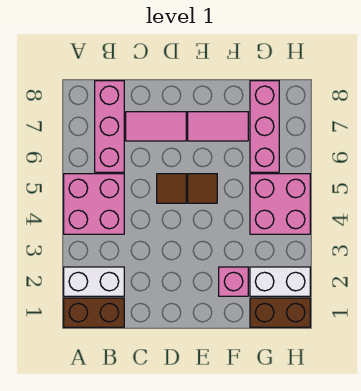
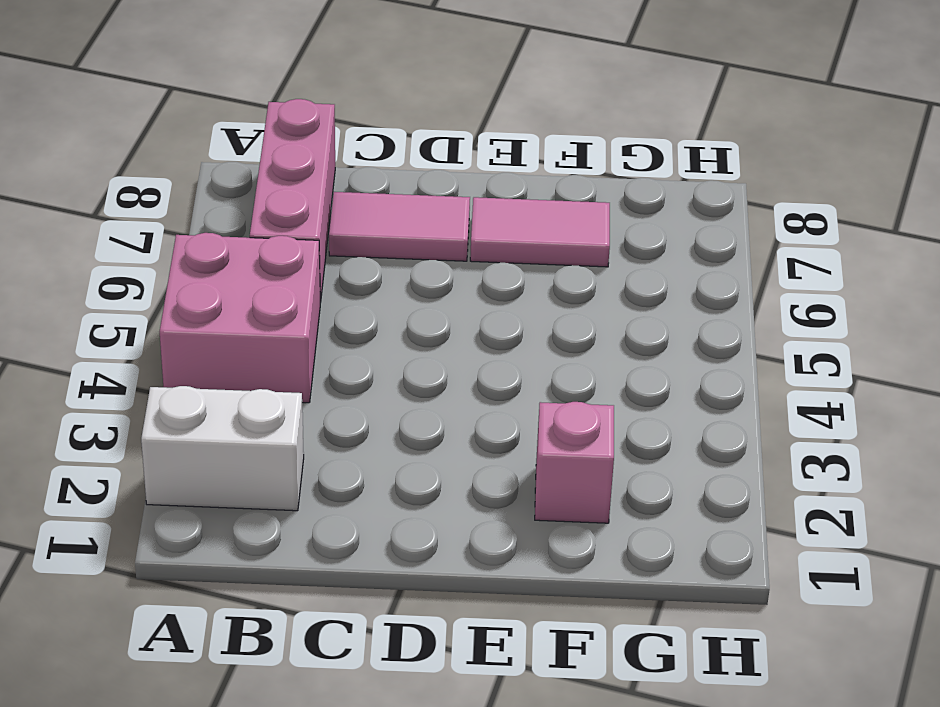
none -> brown brick A1:B1 level 1
none -> brown tile D5 level 1
none -> brown tile E5 level 1

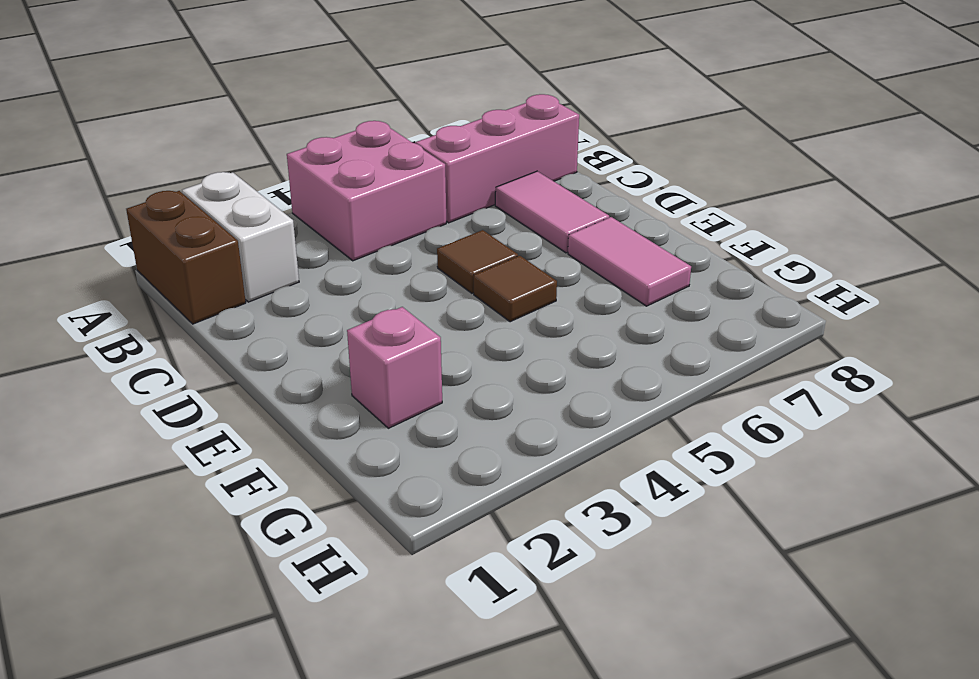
none -> brown brick G1:H1 level 1
none -> white brick G2:H2 level 1
none -> pink brick G4:H5 level 1

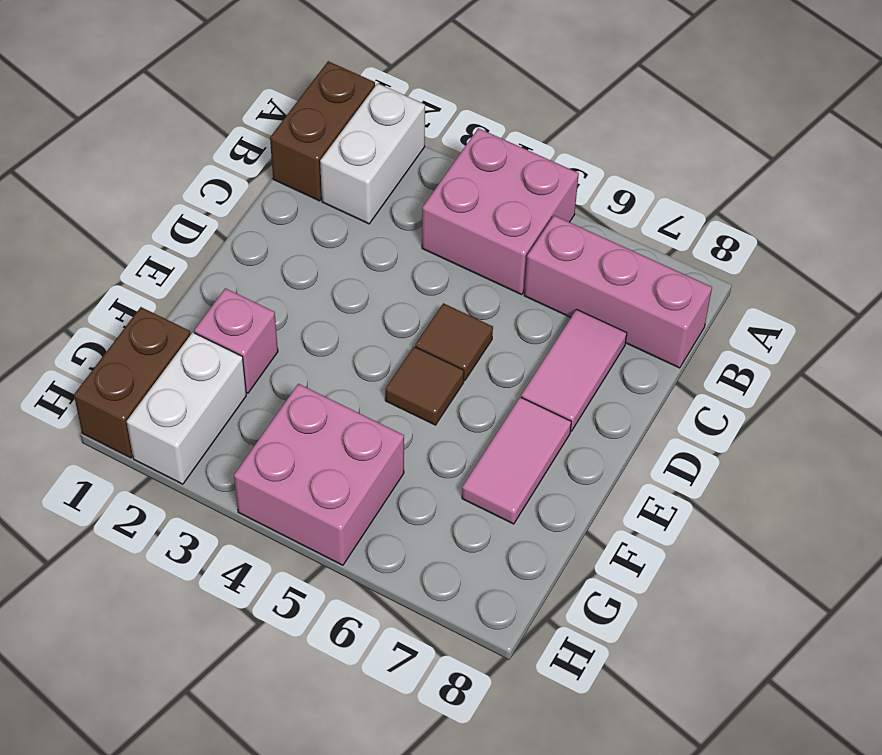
none -> pink brick G6:G8 level 1

